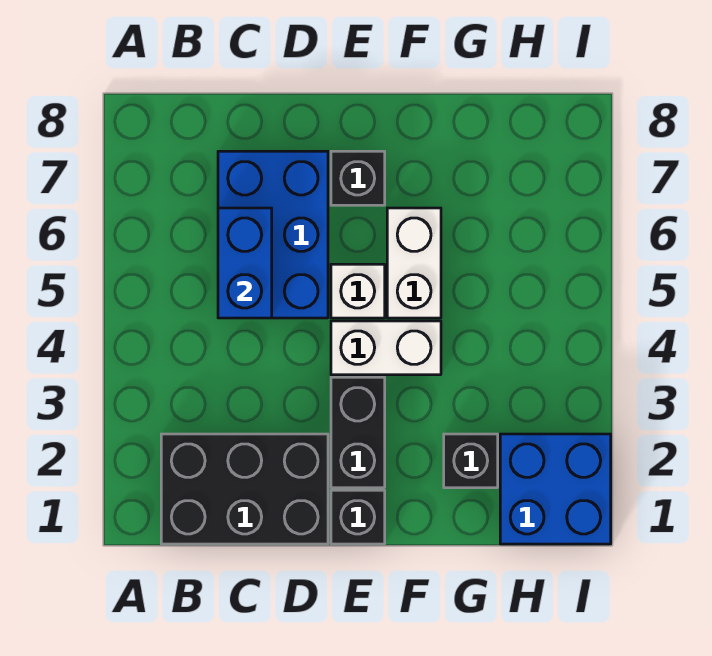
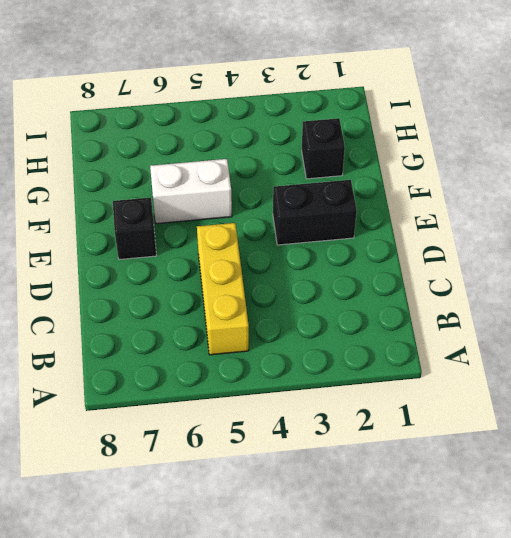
yellow brick B5:D5 level 1 -> blue brick C5:D7 level 1
none -> black brick B1:D2 level 1
none -> black brick E1 level 1

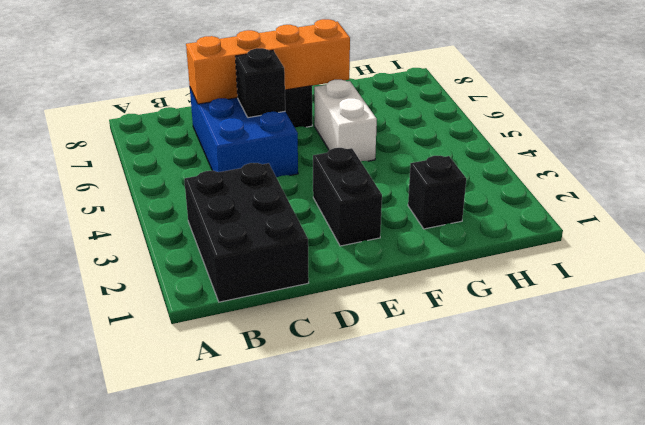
black brick B1:C3 level 1 -> black brick B1:D2 level 1
orange brick C7:F7 level 2 -> none
black brick D6 level 2 -> black brick E1 level 1
none -> white brick E4:F4 level 1
none -> white brick E5 level 1

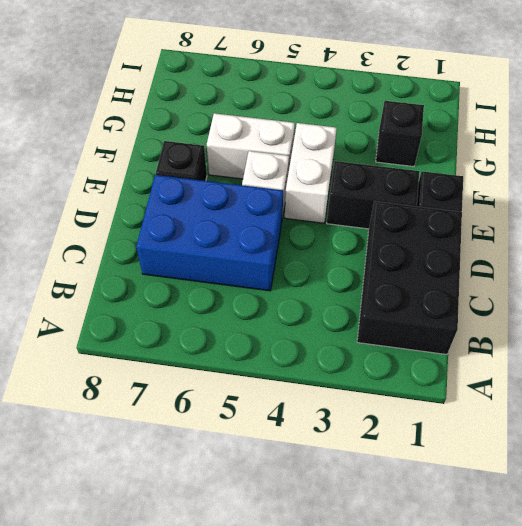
none -> blue brick H1:I2 level 1
none -> blue brick C5:C6 level 2

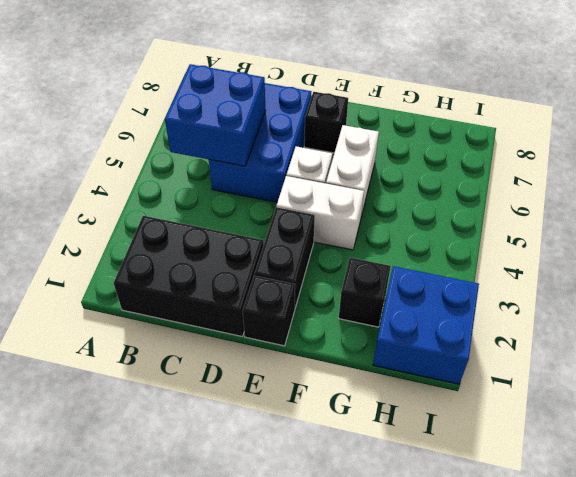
blue brick B5:C6 level 2 -> blue brick C5:C6 level 2

